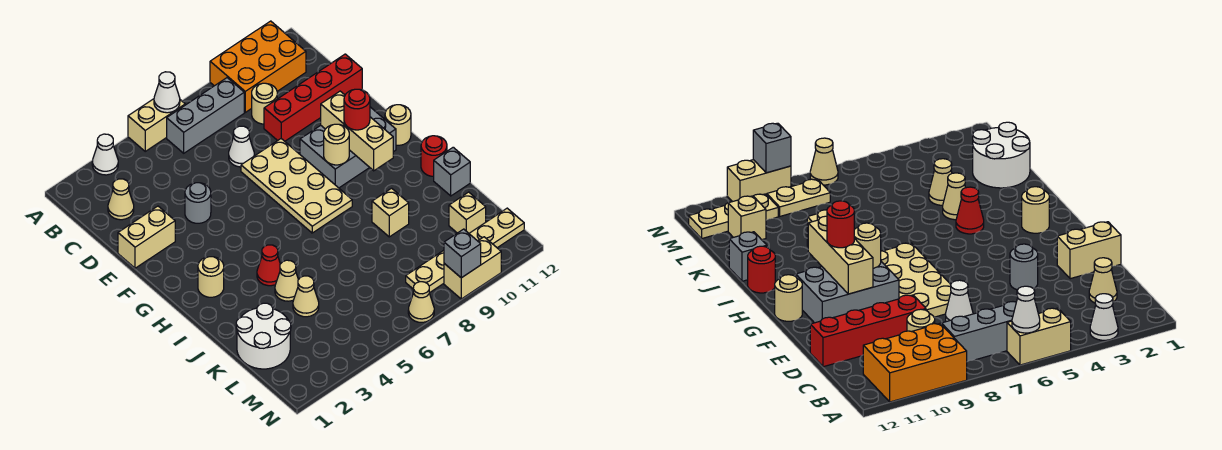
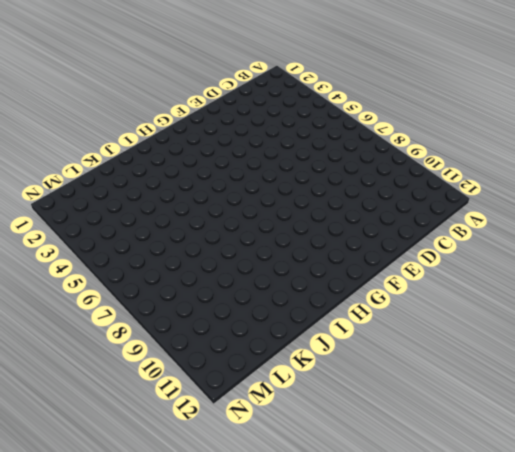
none -> white cone A3 level 1
none -> tan brick A5:A6 level 1
none -> orange brick A9:B11 level 1
none -> grey brick B6:B8 level 1

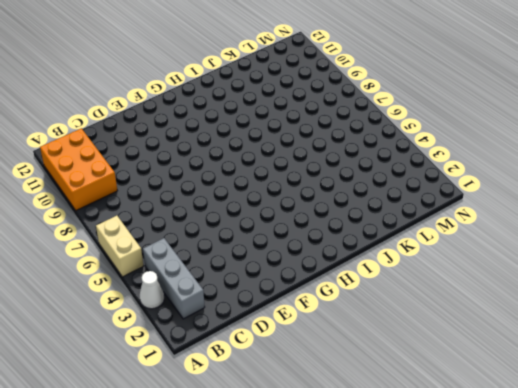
grey brick B2:B4 level 1 -> grey brick B6:B8 level 1
none -> tan cone C2 level 1
none -> tan round brick C9 level 1
none -> white cone D7 level 1
none -> red brick D9:D12 level 1

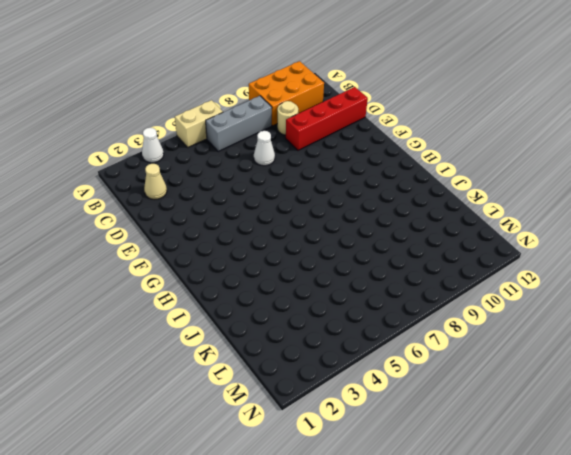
none -> tan brick E1:E2 level 1
none -> grey round brick E4 level 1
none -> tan plate E7:H8 level 1
none -> grey brick F9:G11 level 1

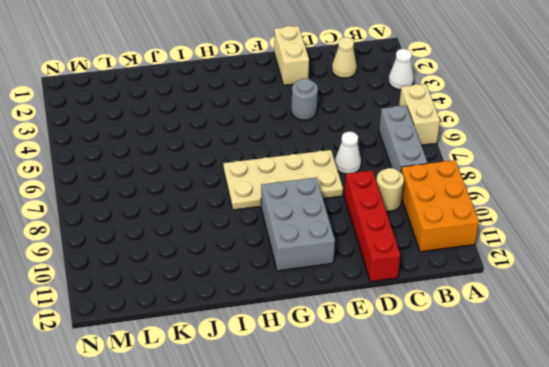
none -> tan round brick G12 level 1
none -> tan round brick H2 level 1
none -> red cone I4 level 1
none -> red round brick I12 level 1

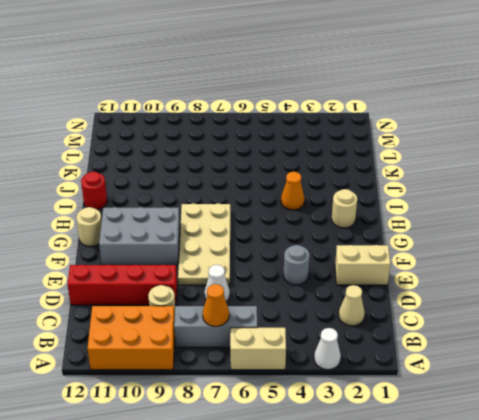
orange cone B7 level 2 -> none
orange cone I4 level 1 -> red cone I4 level 1
none -> tan cone J4 level 1
none -> tan brick J9 level 1
none -> grey brick J12 level 1
none -> white round brick K1:L2 level 1

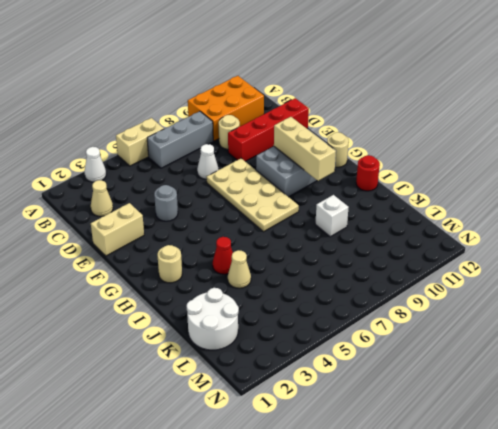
white brick J9 level 1 -> tan brick J9 level 1
none -> grey brick J12 level 1
none -> tan cone K4 level 1
none -> tan brick L11 level 1
none -> tan plate M8:M9 level 1

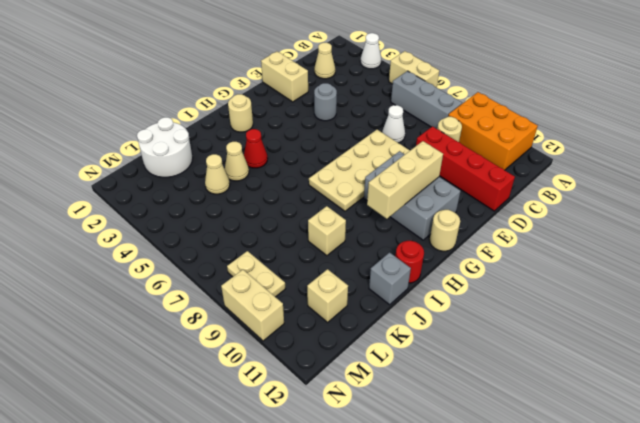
none -> tan plate M10:M12 level 1
none -> tan cone N7 level 1
none -> white cone A6 level 2
none -> tan round brick G9 level 2

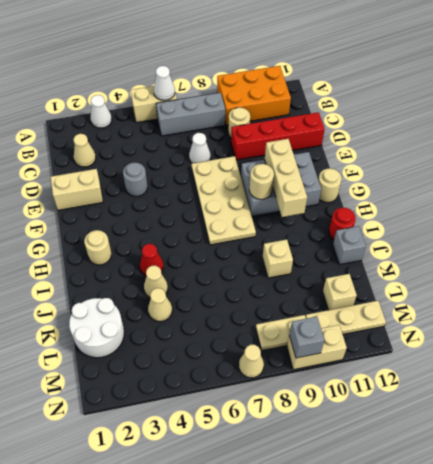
none -> red round brick G10 level 3

